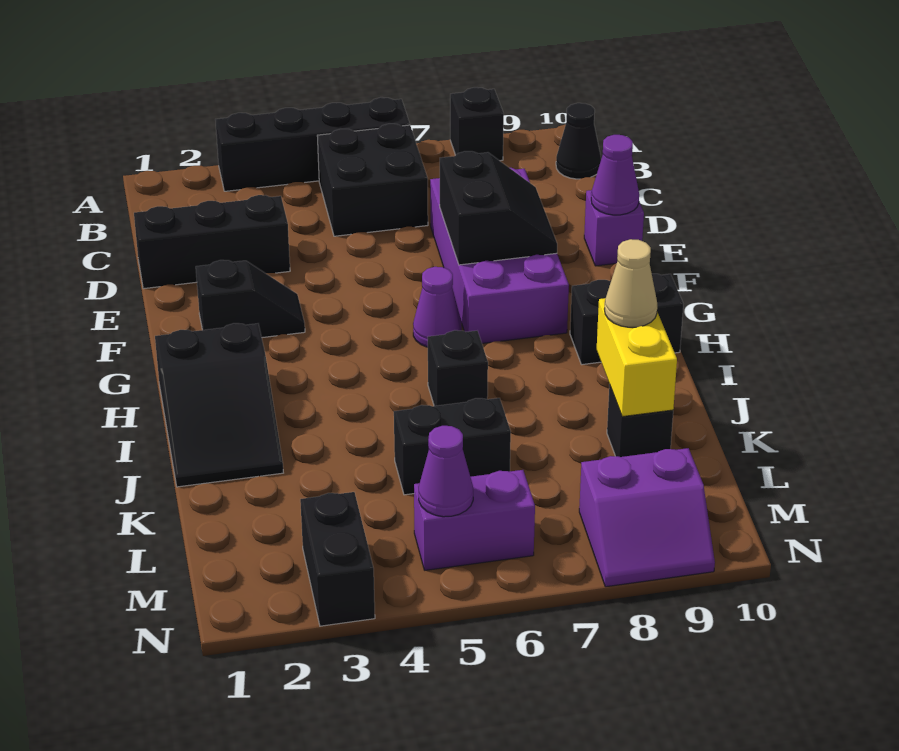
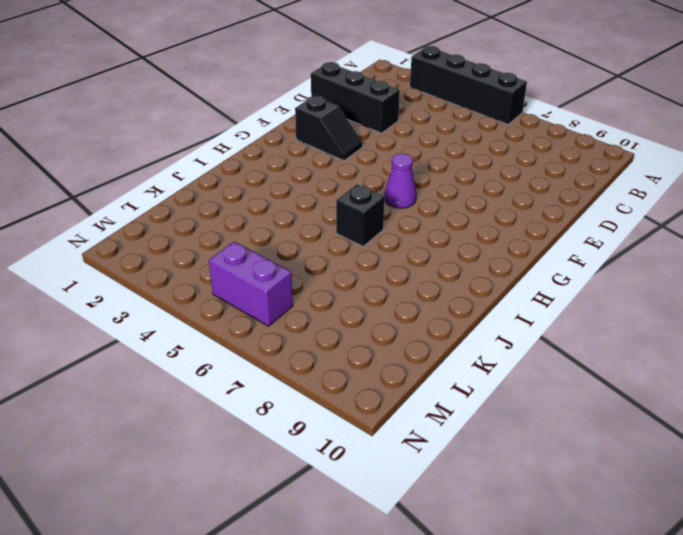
none -> black brick A8 level 1
none -> black brick B5:C6 level 1
none -> black cone B10 level 1

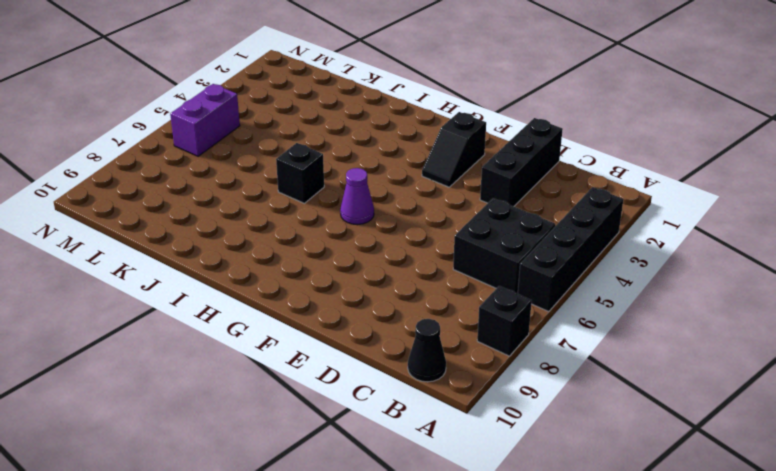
none -> purple brick D7:G8 level 1
none -> purple brick E10 level 1
none -> black slope H1:J2 level 1 top H

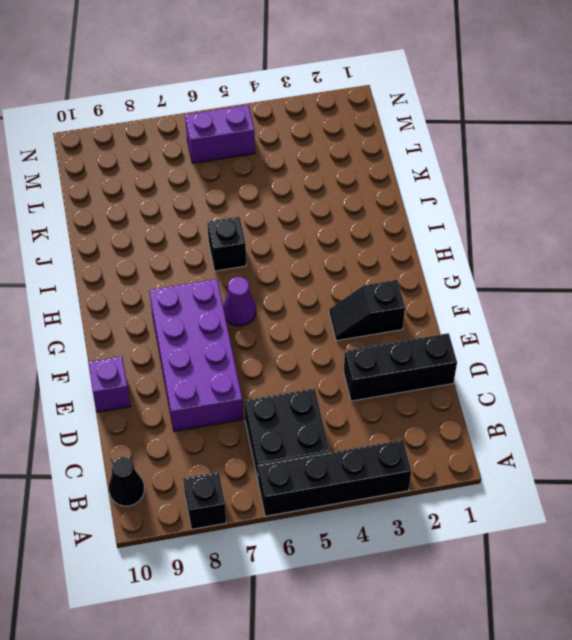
none -> black slope H1:J2 level 1 top H
none -> black brick H9:H10 level 1
none -> black brick K5:K6 level 1

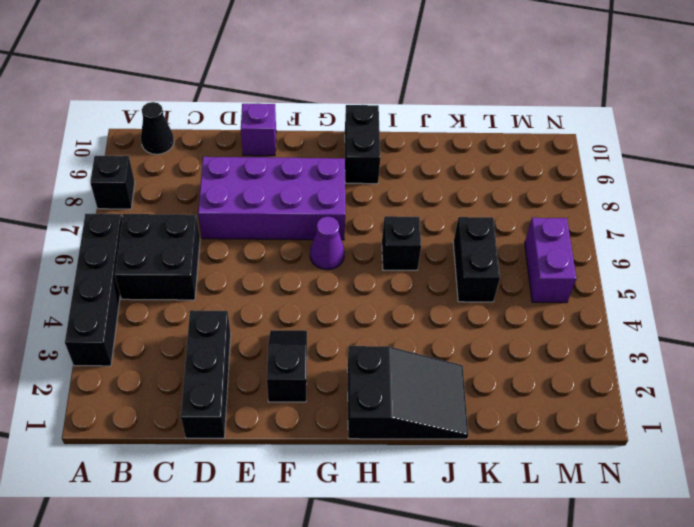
none -> black brick K9 level 1
none -> black brick M3:N3 level 1
none -> purple slope M8:N9 level 1 top M

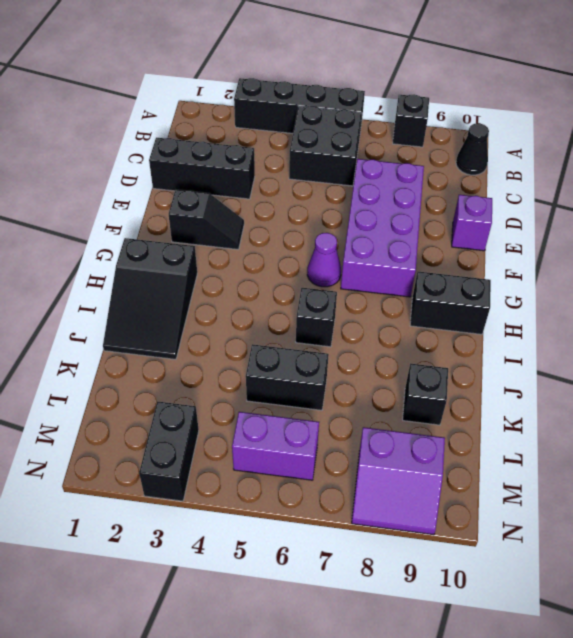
none -> black slope E7:F8 level 2 top 7
none -> purple cone E10 level 2
none -> yellow brick J9:K9 level 2

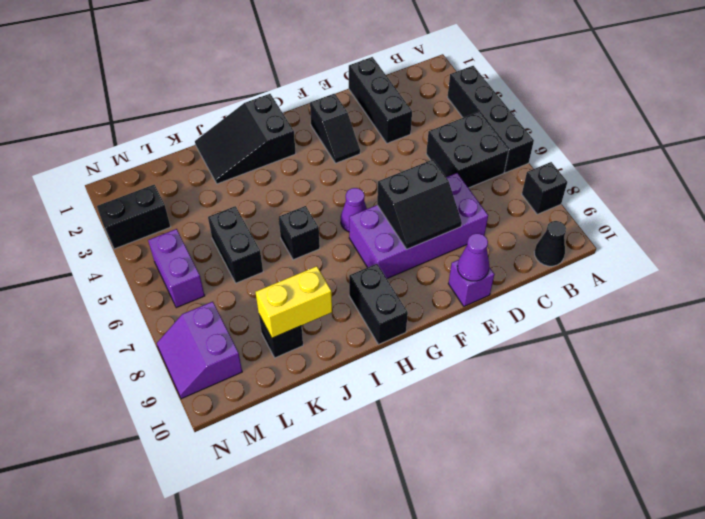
none -> purple cone M5 level 2
none -> tan cone J9 level 3

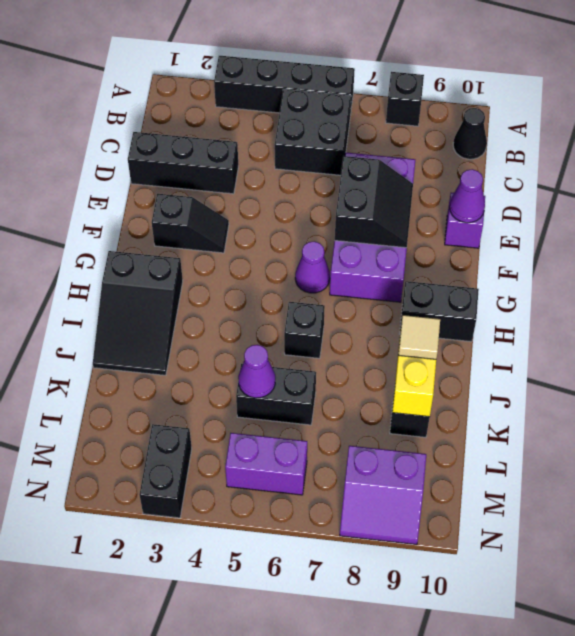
tan tile J9 level 3 -> tan cone J9 level 3
purple cone K5 level 2 -> purple cone M5 level 2

